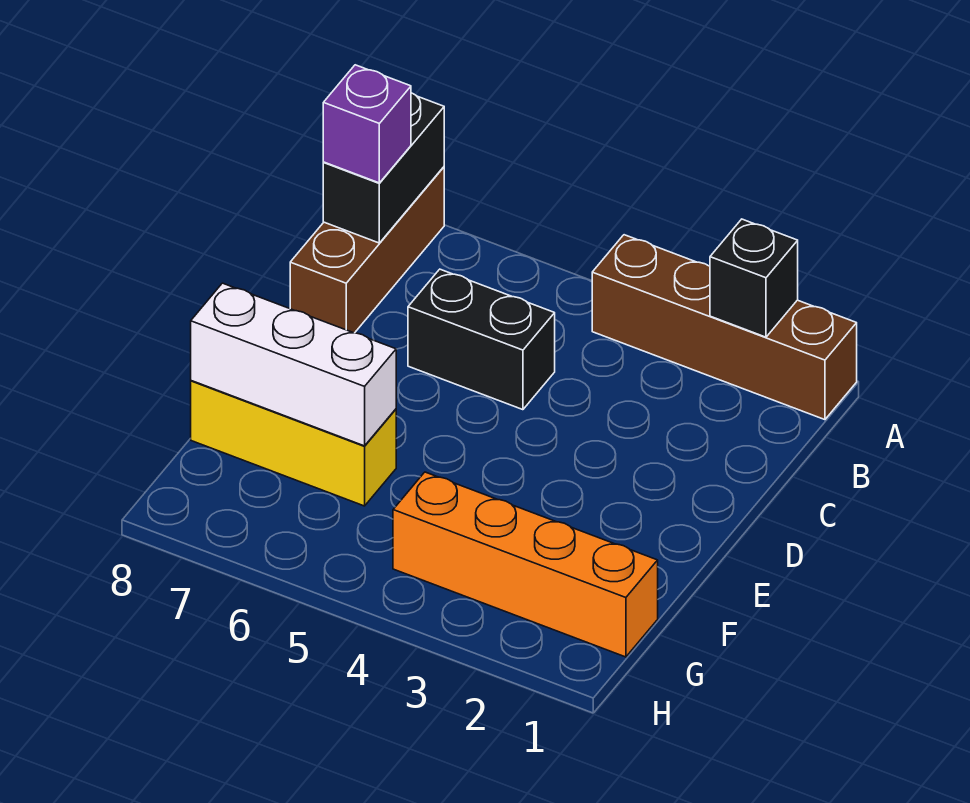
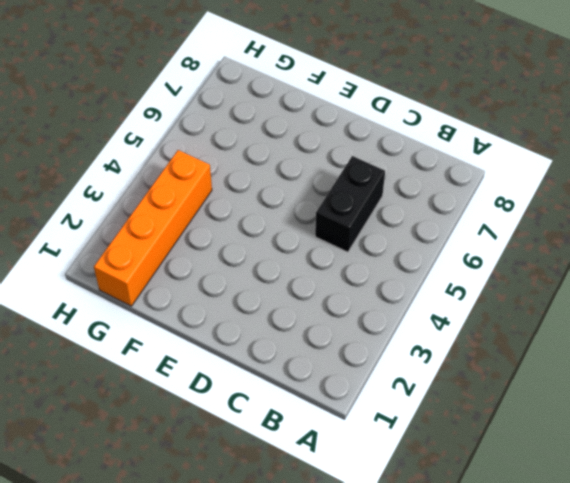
none -> brown brick A1:A4 level 1
none -> brown brick A8:C8 level 1

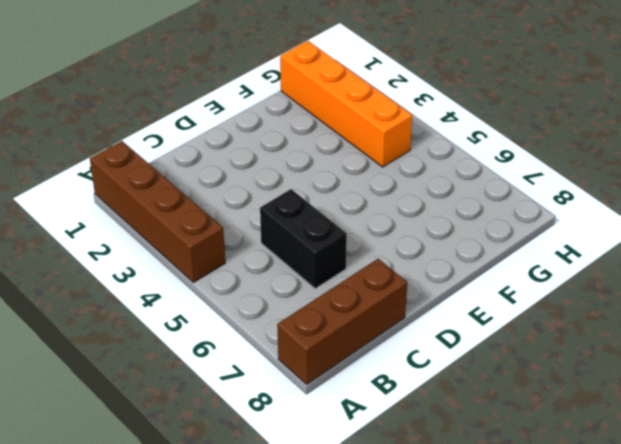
none -> yellow brick F6:F8 level 1
none -> black brick A2 level 2

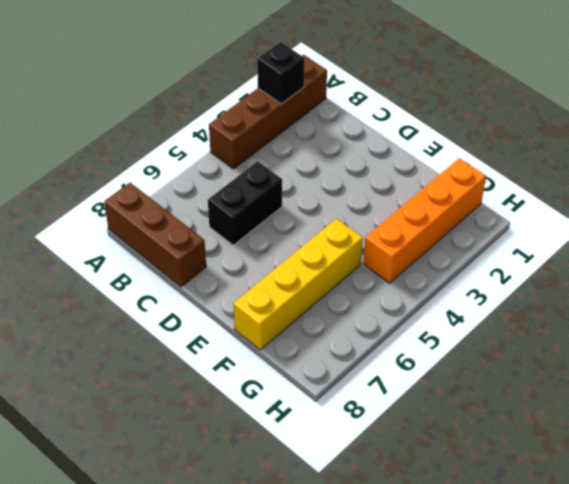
yellow brick F5:F8 level 1 -> yellow brick F6:F8 level 1
none -> black brick A8:B8 level 2
none -> white brick F6:F8 level 2

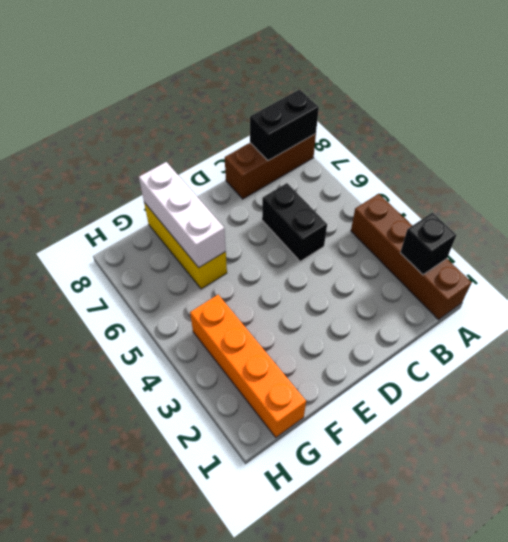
none -> purple brick B8 level 3

